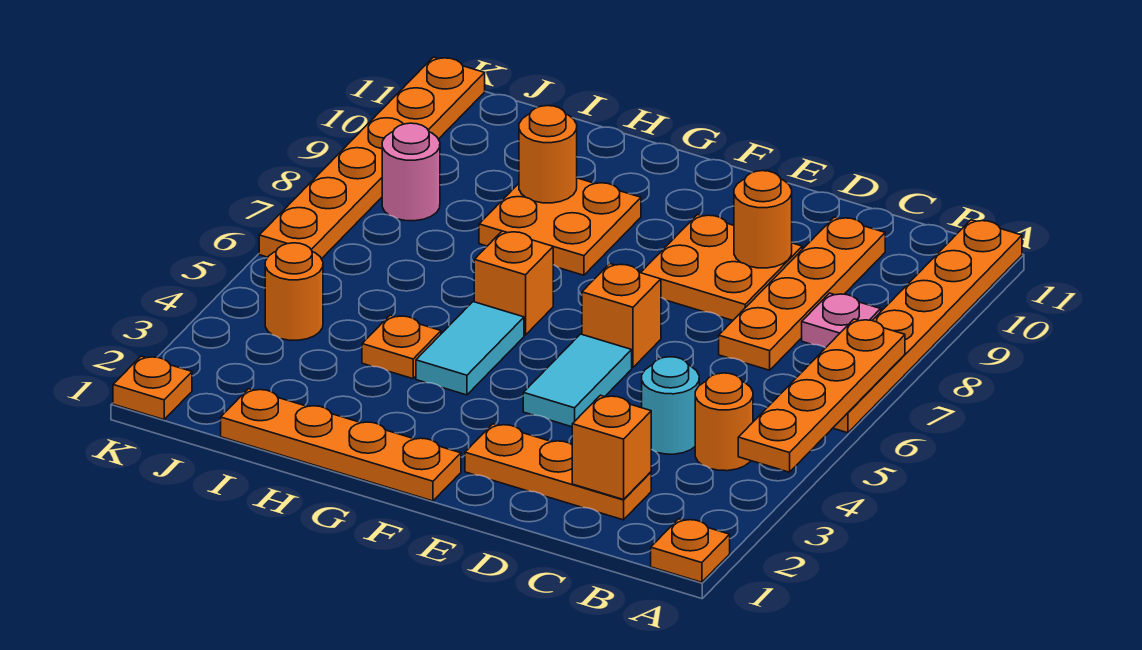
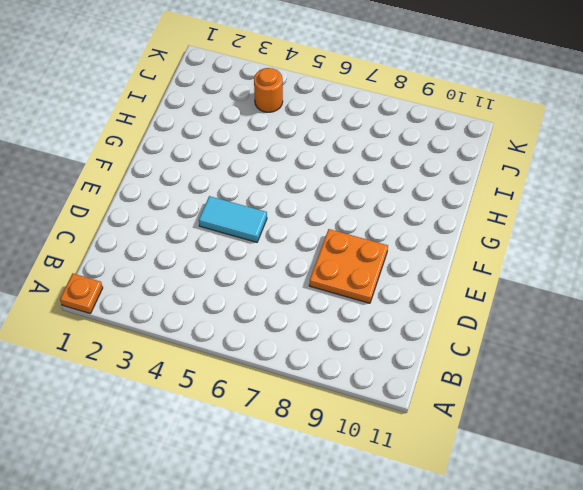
none -> orange plate A6:A11 level 1
none -> orange round brick B4 level 1
none -> pink plate B8 level 1

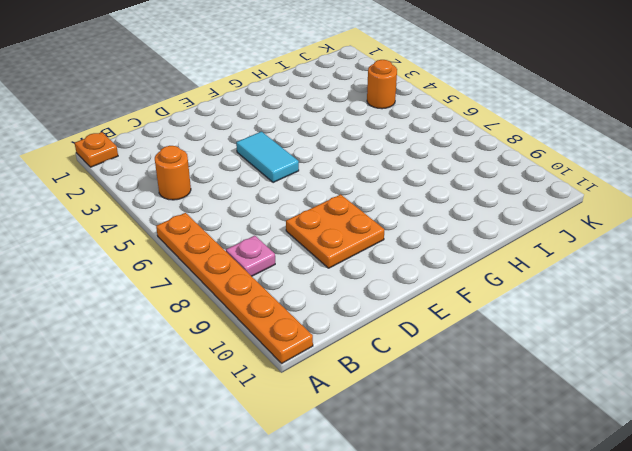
none -> orange plate C2:E2 level 1
none -> cyan round brick C4 level 1
none -> orange plate C7:C10 level 1

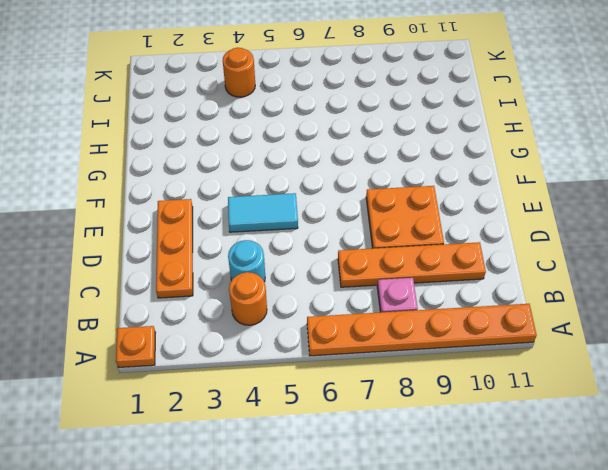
none -> orange brick E6 level 1
none -> orange plate F1:I1 level 1
none -> cyan tile G4:G5 level 1

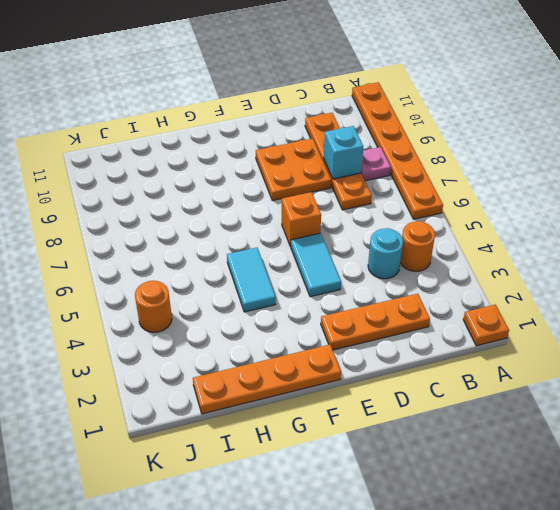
cyan brick C8 level 2 -> none
none -> orange brick G6 level 1
none -> orange plate G8:H9 level 1
none -> orange plate H4 level 1

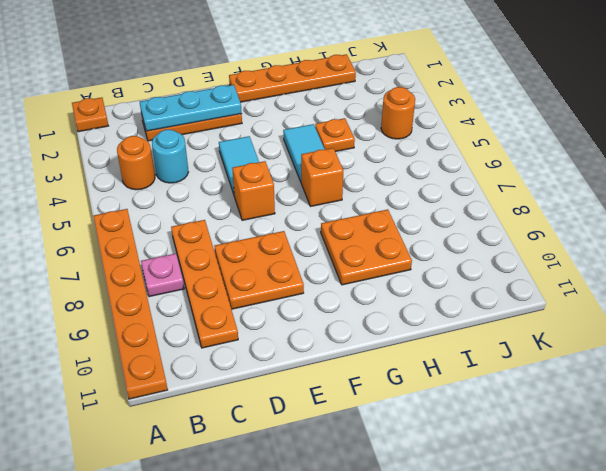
cyan plate C2:E2 level 2 -> orange brick C2 level 2
none -> pink round brick J8 level 1
none -> orange plate K1 level 1
none -> orange plate K6:K11 level 1

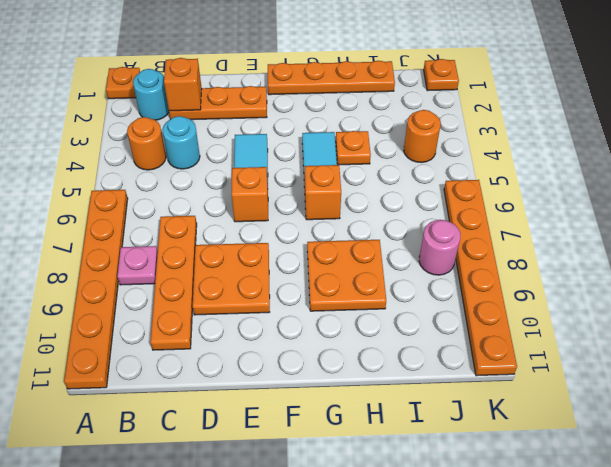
cyan round brick B2 level 1 -> none
none -> orange plate A4:A7 level 2
none -> orange round brick D9 level 2
none -> orange round brick H9 level 2

